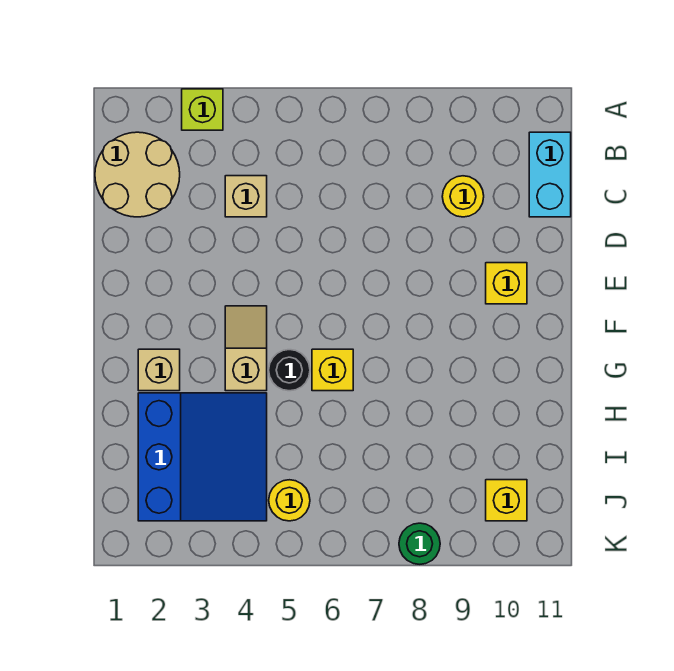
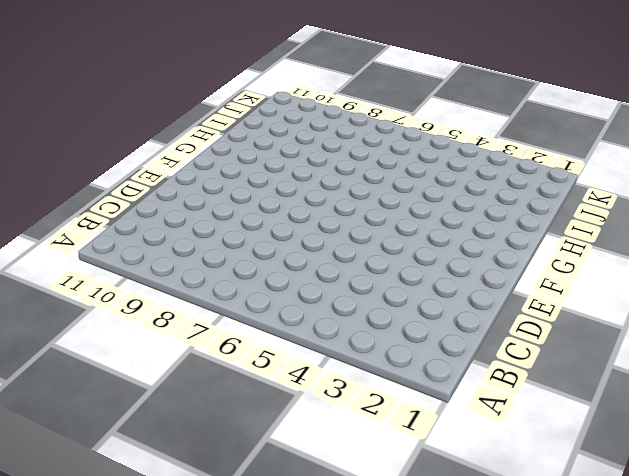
none -> lime brick A3 level 1
none -> tan round brick B1:C2 level 1
none -> cyan brick B11:C11 level 1

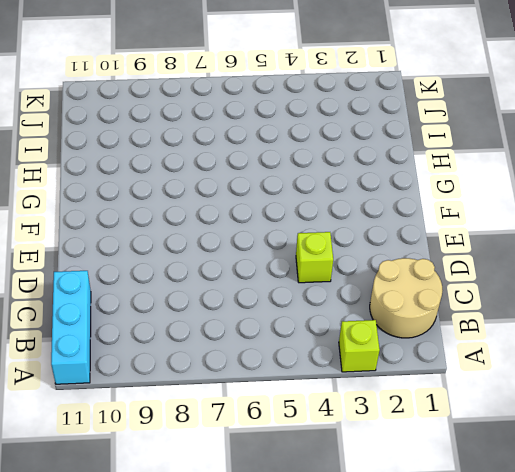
cyan brick A11:C11 level 1 -> cyan brick B11:C11 level 1
lime brick D4 level 1 -> none
none -> tan brick C4 level 1
none -> yellow round brick C9 level 1
none -> yellow brick E10 level 1

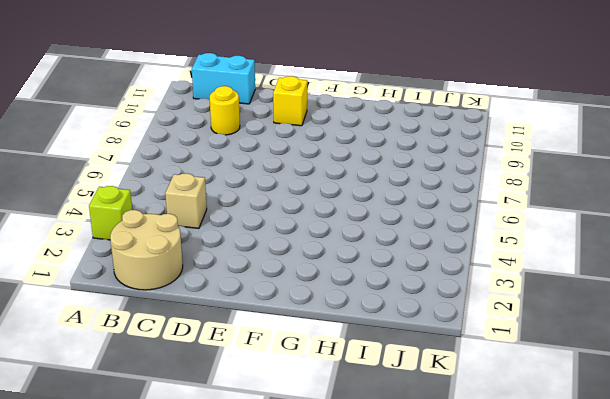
none -> tan slope F4:G4 level 1 top G
none -> tan brick G2 level 1
none -> black round brick G5 level 1

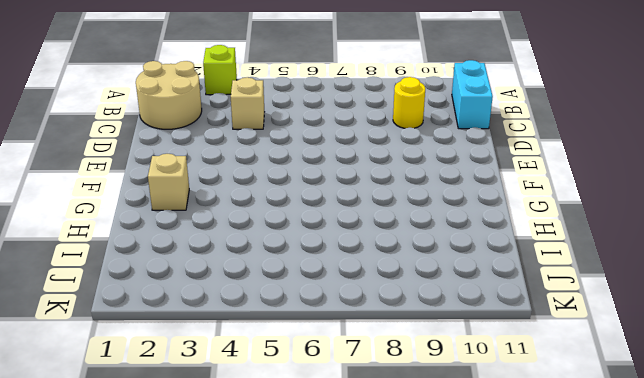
none -> yellow brick E10 level 1
none -> tan slope F4:G4 level 1 top G
none -> black round brick G5 level 1

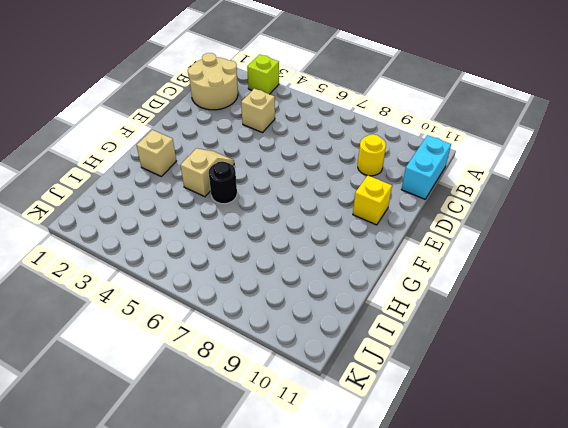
none -> yellow brick G6 level 1
none -> blue slope H2:J4 level 1 top 2
none -> yellow round brick J5 level 1

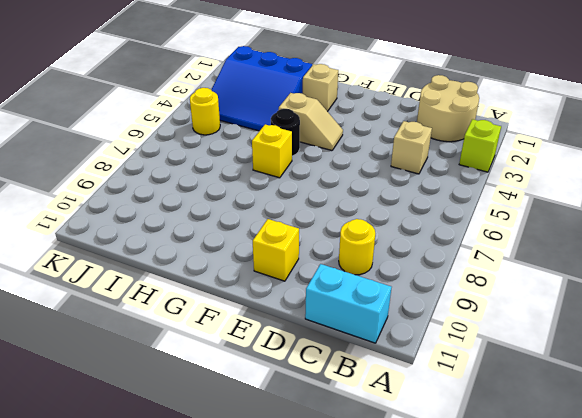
none -> yellow brick J10 level 1
none -> green round brick K8 level 1

